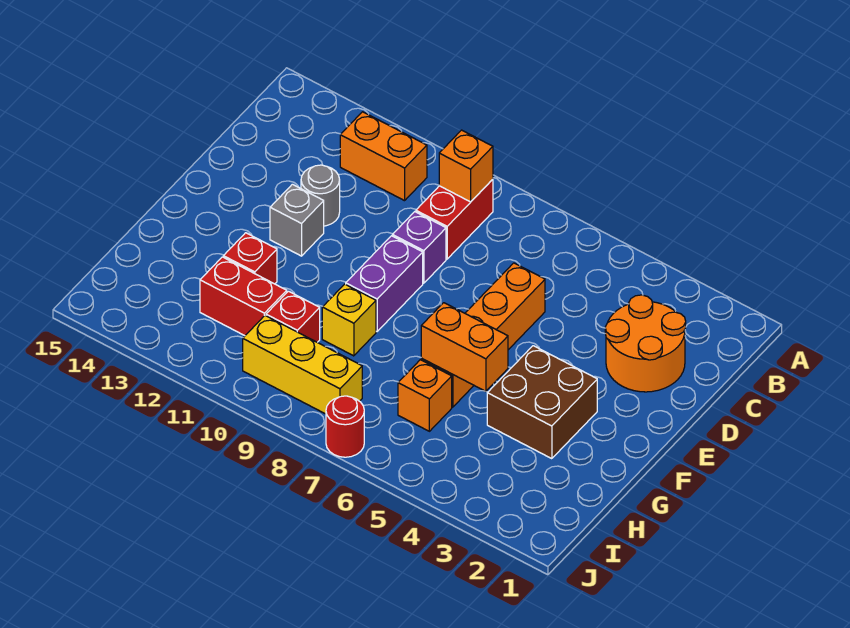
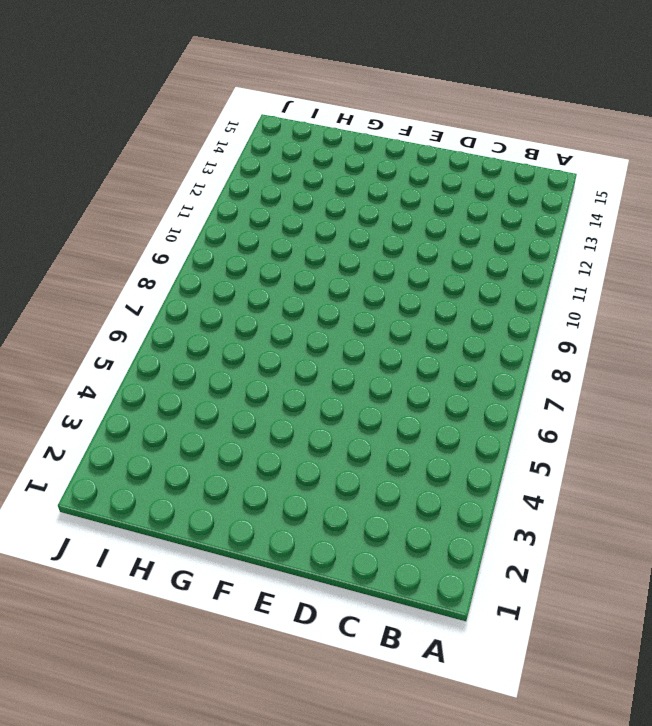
none -> red brick B9:C9 level 1
none -> orange brick B11:B12 level 1
none -> orange round brick C2:D3 level 1

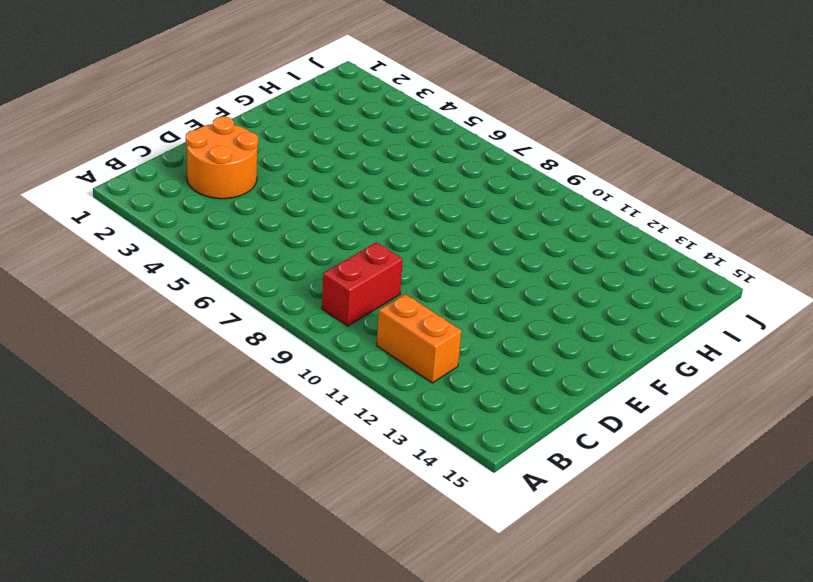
none -> orange brick D6:G6 level 1
none -> purple brick D9 level 1
none -> grey round brick D12 level 1

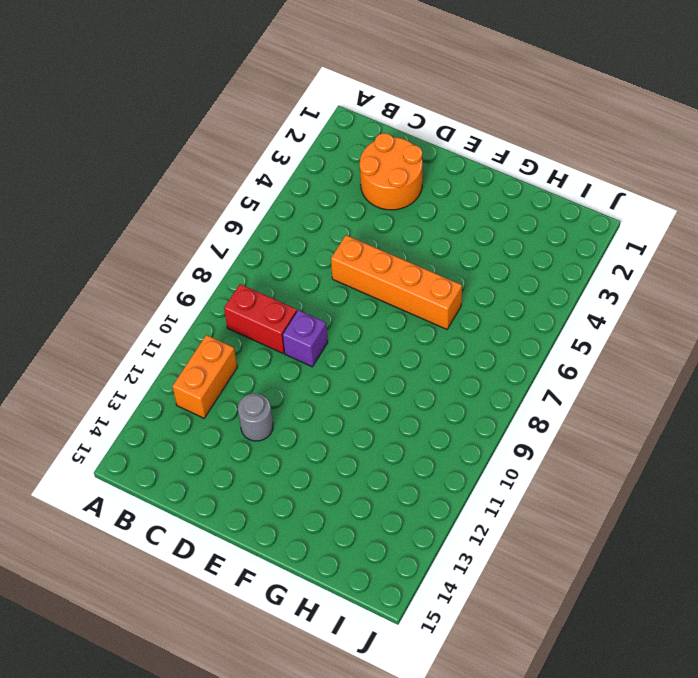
none -> purple brick E9:F9 level 1
none -> grey brick E12 level 1
none -> brown brick F3:G4 level 1

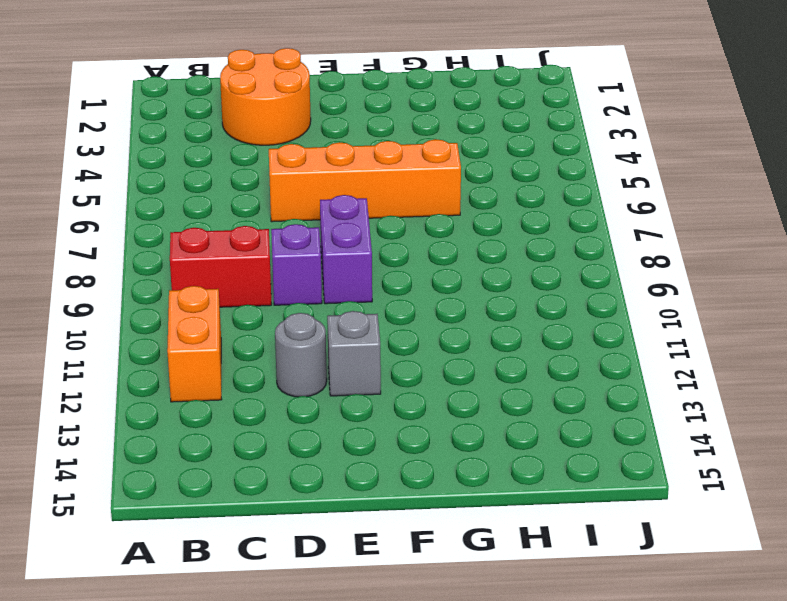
purple brick E8:E9 level 1 -> purple brick E9:F9 level 1
none -> brown brick F3:G4 level 1
none -> yellow brick G9 level 1
none -> red brick G12 level 1

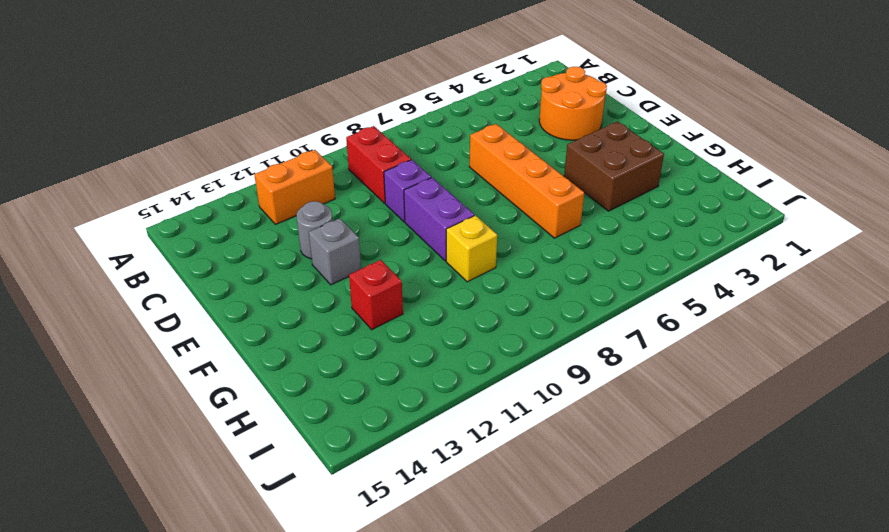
none -> orange brick H6 level 1
none -> red brick H10 level 1
none -> red brick H11:H12 level 1

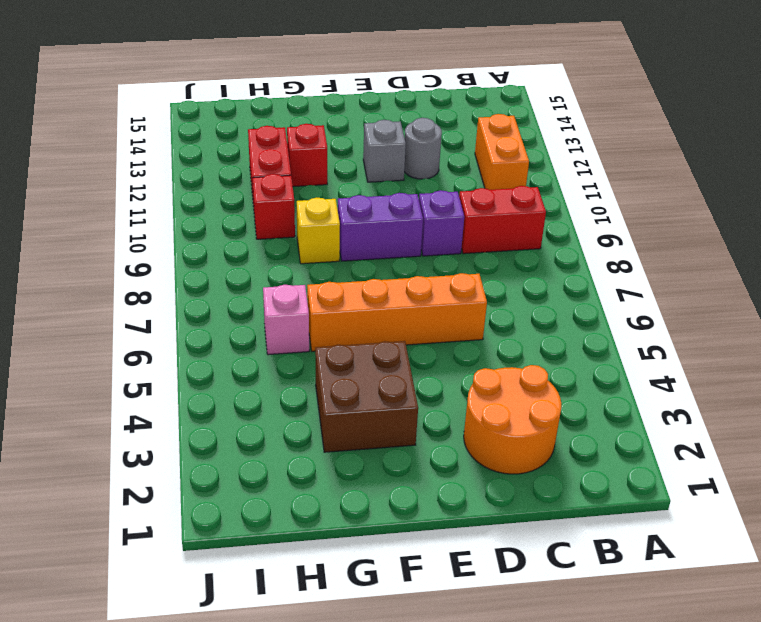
pink brick H6 level 1 -> orange brick H6 level 1
none -> yellow brick I8:I10 level 1
none -> red round brick J7 level 1
none -> orange brick B9 level 2

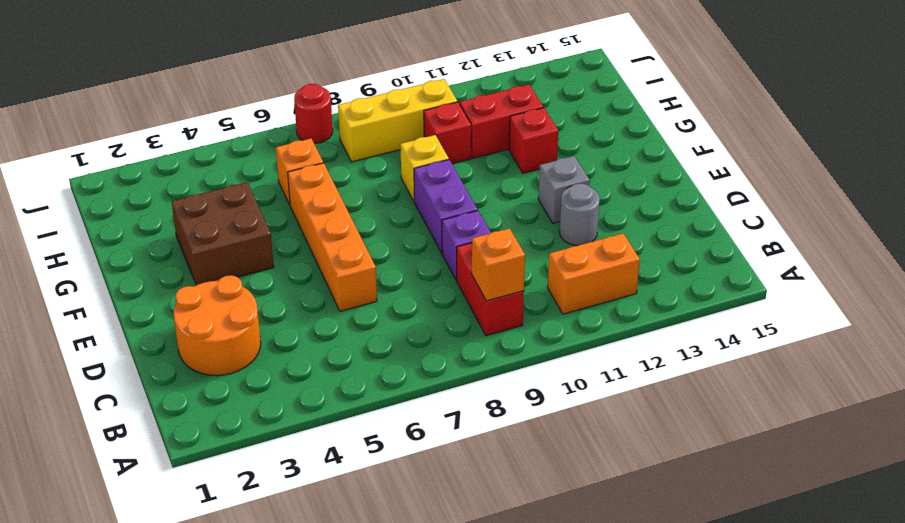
none -> orange brick G5:G6 level 2

